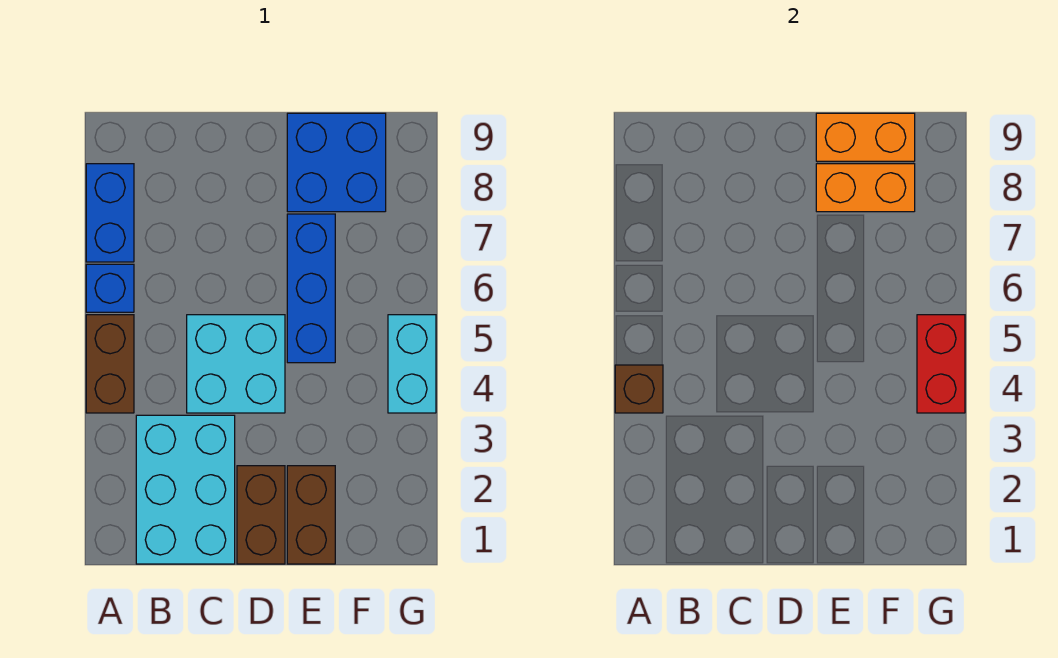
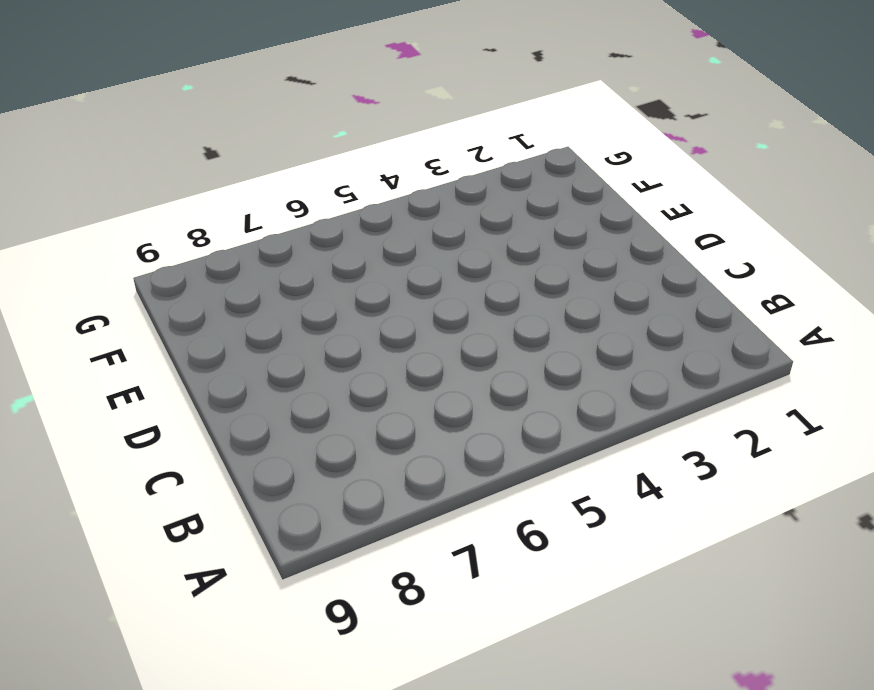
none -> brown brick A4:A5 level 1
none -> blue brick A6 level 1
none -> blue brick A7:A8 level 1

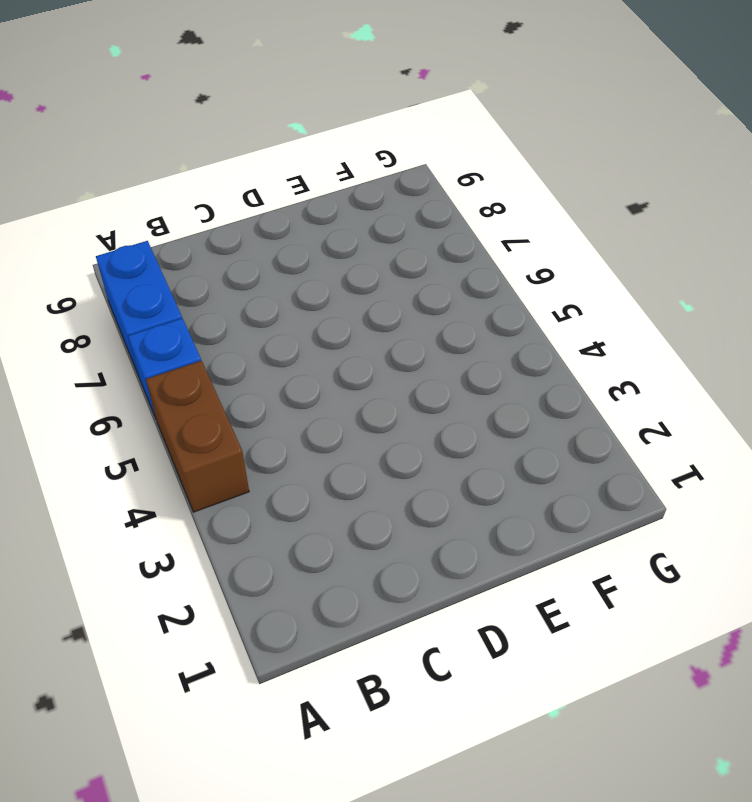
none -> cyan brick B1:C3 level 1
none -> cyan brick C4:D5 level 1
none -> brown brick D1:D2 level 1

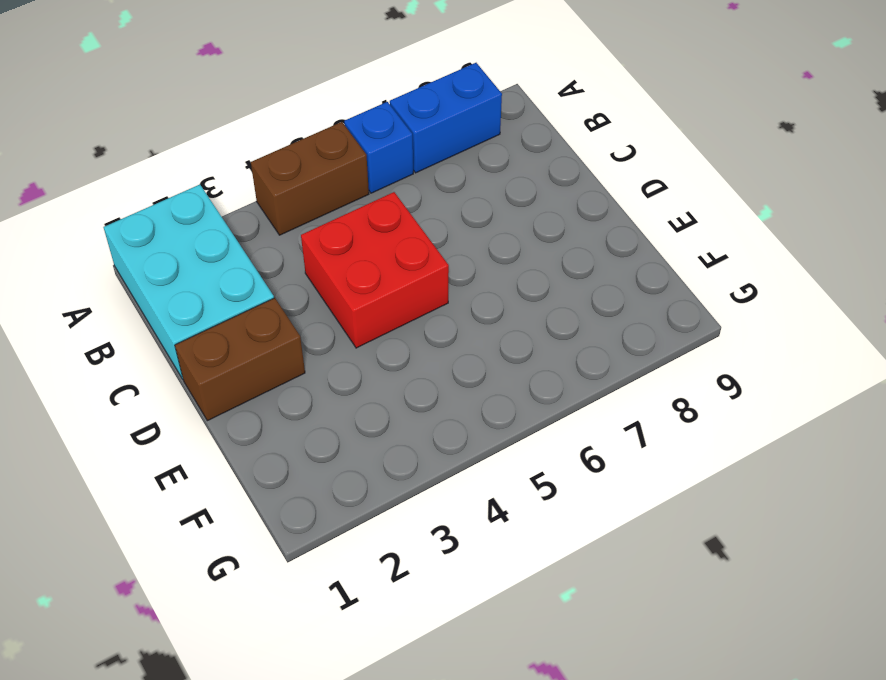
cyan brick A1:C2 level 1 -> cyan brick B1:C3 level 1
red brick C4:D5 level 1 -> cyan brick C4:D5 level 1
none -> brown brick E1:E2 level 1
none -> blue brick E5:E7 level 1
none -> blue brick E8:F9 level 1

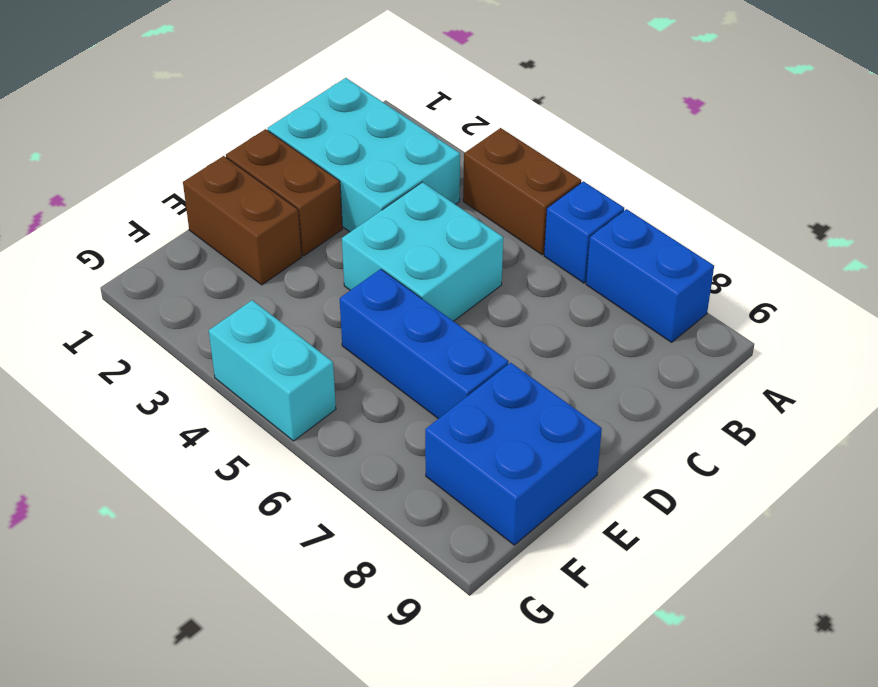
none -> brown brick A4 level 2
none -> orange brick E8:F8 level 2
none -> orange brick E9:F9 level 2

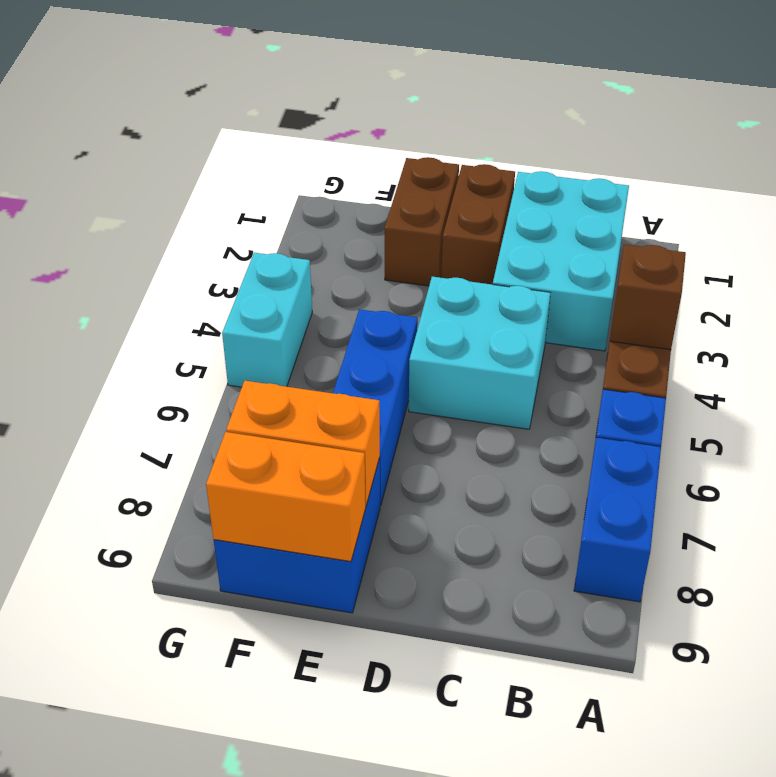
none -> red brick G4:G5 level 2

